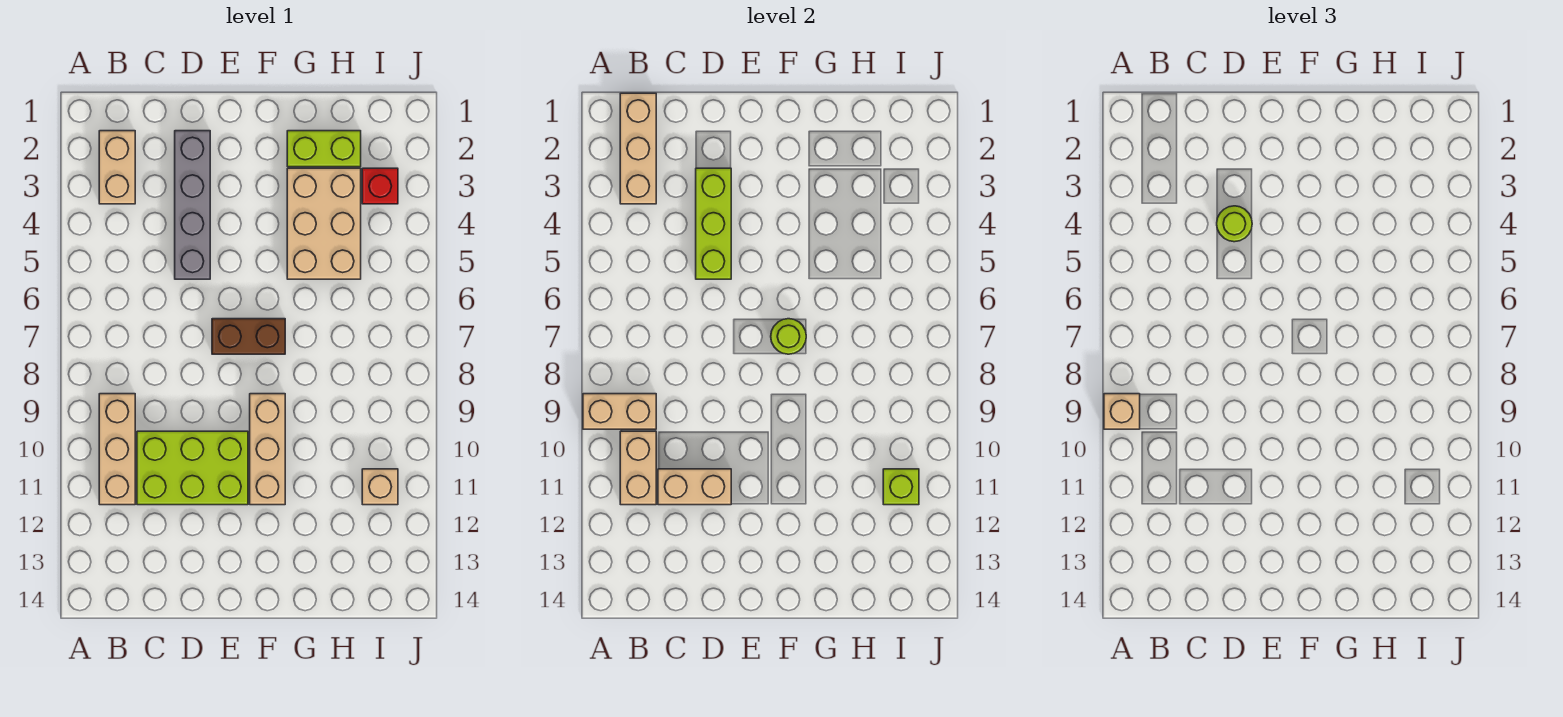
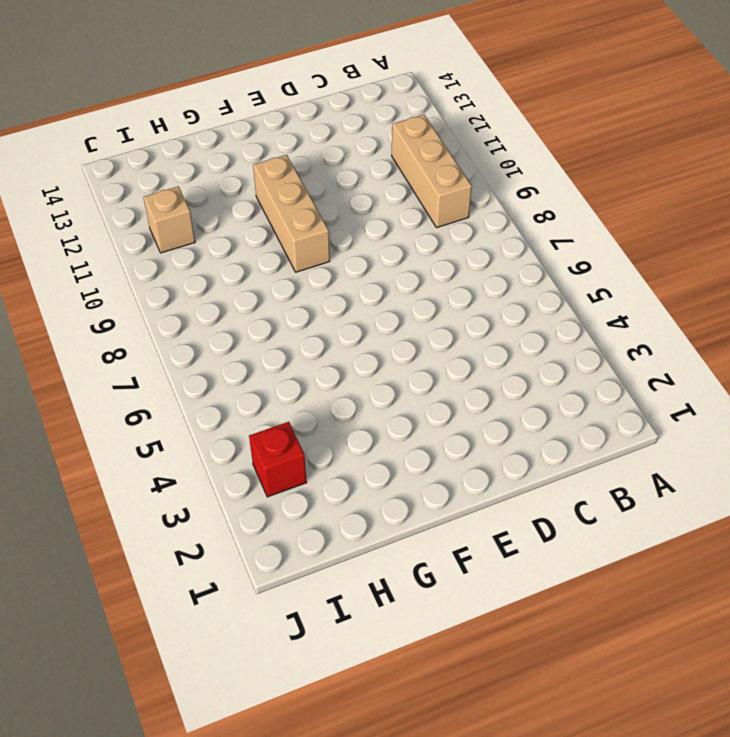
none -> tan brick B2:B3 level 1
none -> lime brick C10:E11 level 1
none -> grey brick D2:D5 level 1

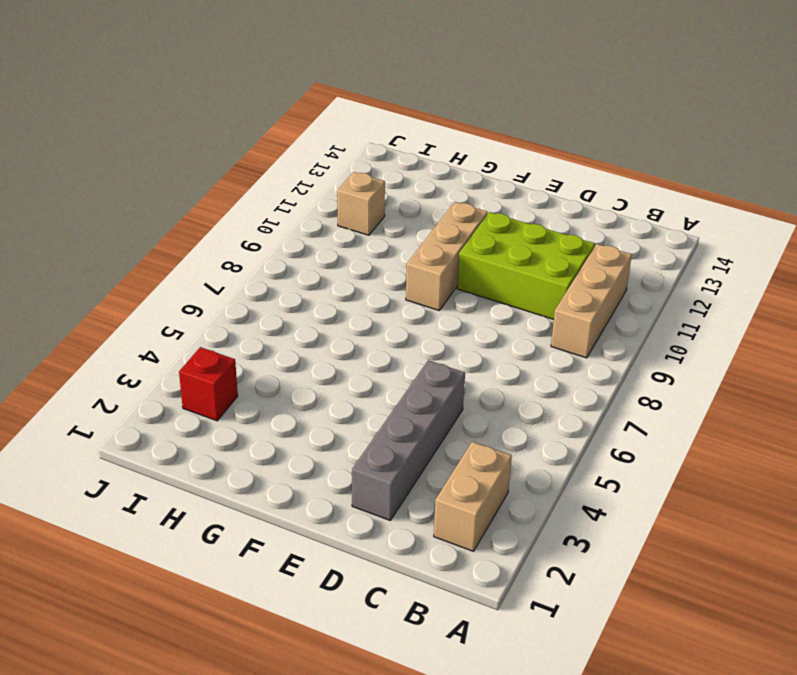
none -> brown brick E7:F7 level 1
none -> lime brick G2:H2 level 1
none -> tan brick G3:H5 level 1

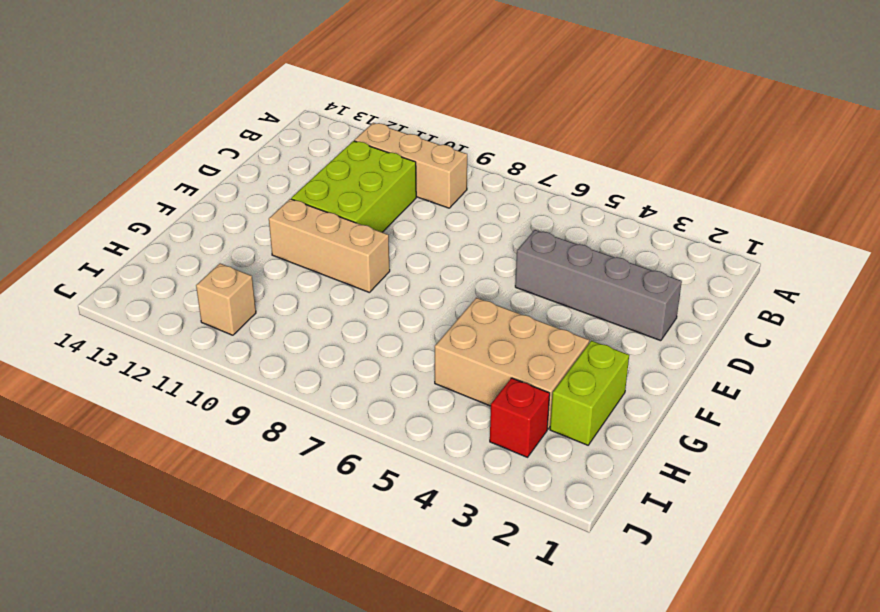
none -> tan brick B2:B3 level 1
none -> brown brick E7:F7 level 1
none -> tan brick A9:B9 level 2

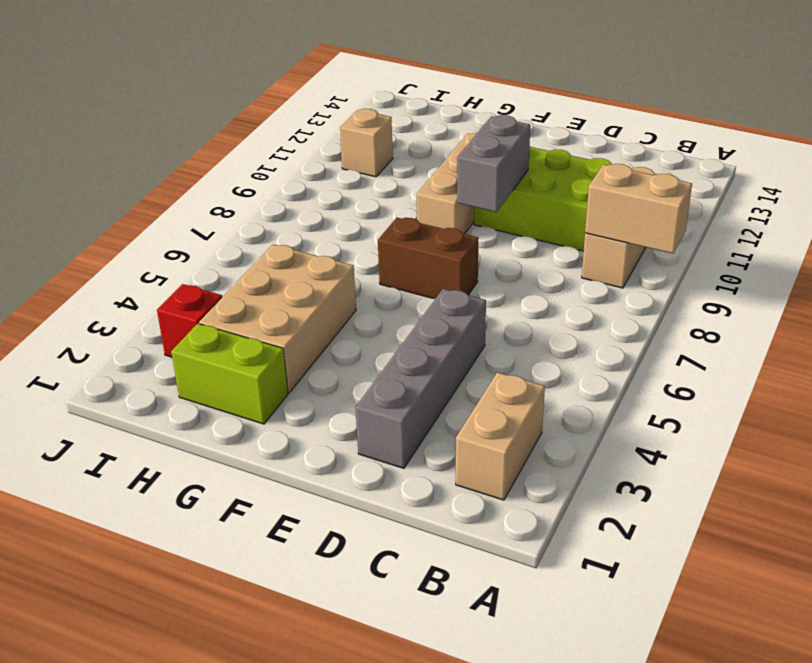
grey brick E9:E10 level 2 -> none
none -> tan brick B1:B3 level 2
none -> tan brick B10:B11 level 2
none -> tan brick C11:D11 level 2

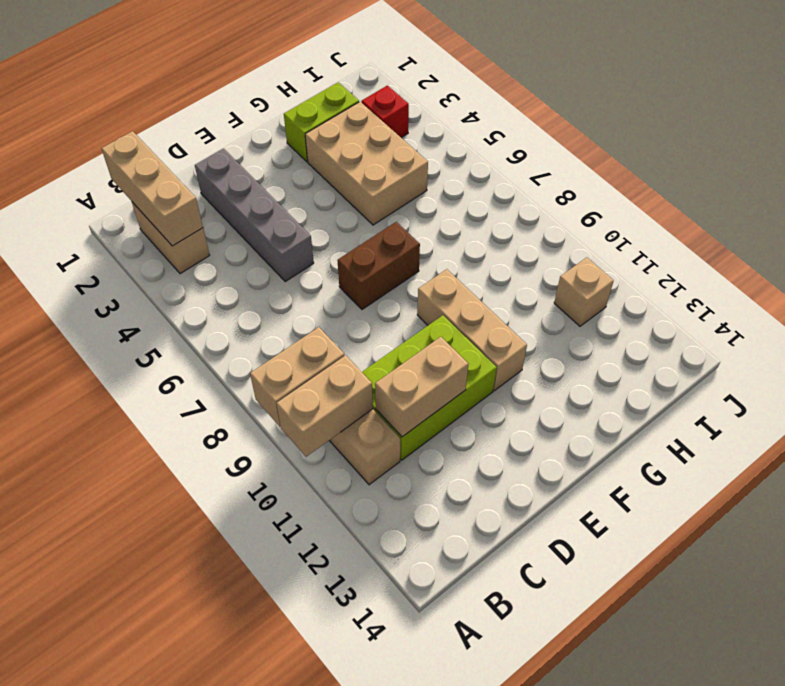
tan brick A10:B10 level 2 -> tan brick B10:B11 level 2
none -> lime brick D3:D5 level 2
none -> lime round brick F7 level 2
none -> lime brick I11 level 2

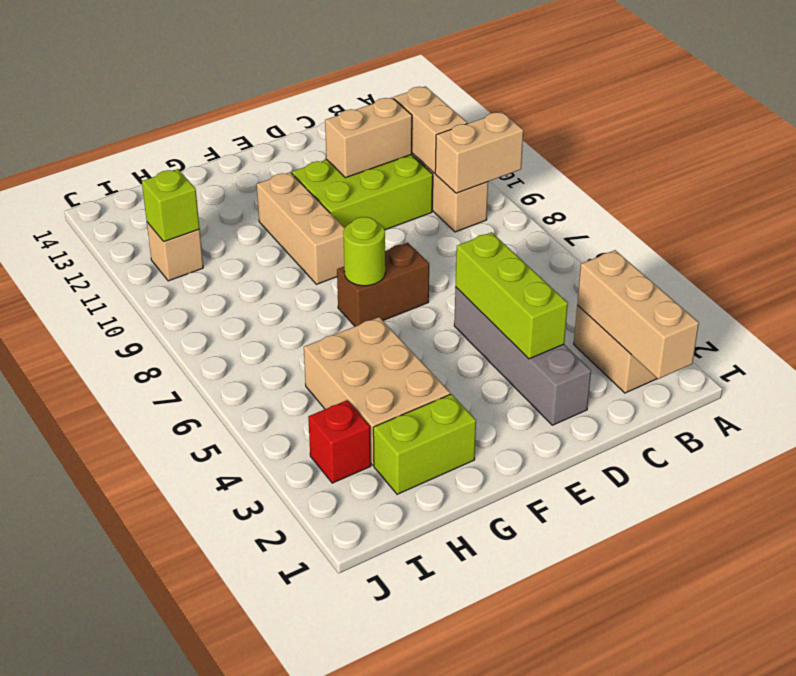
none -> tan brick A9 level 3
none -> lime round brick D4 level 3

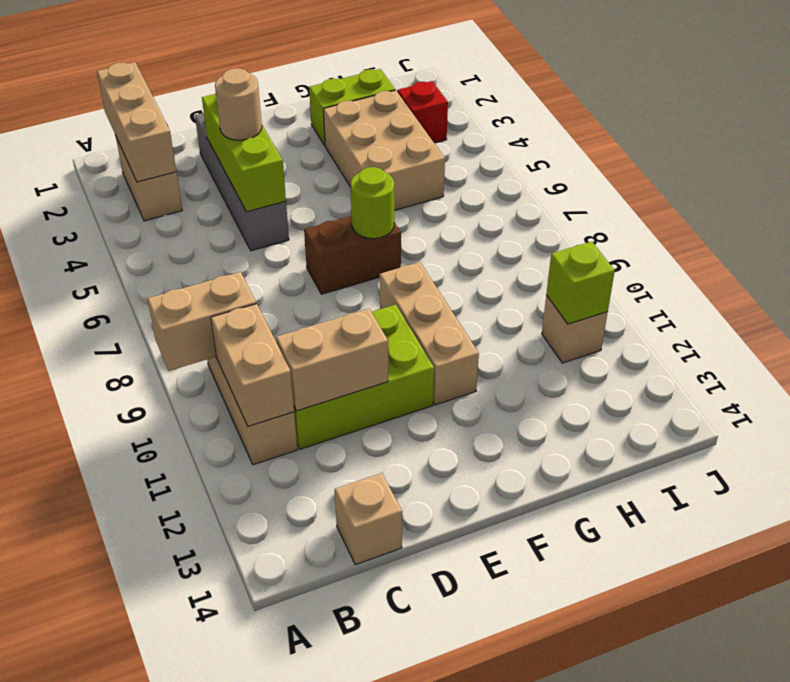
tan brick C14 level 1 -> tan brick A9 level 3
tan round brick D4 level 3 -> lime round brick D4 level 3

